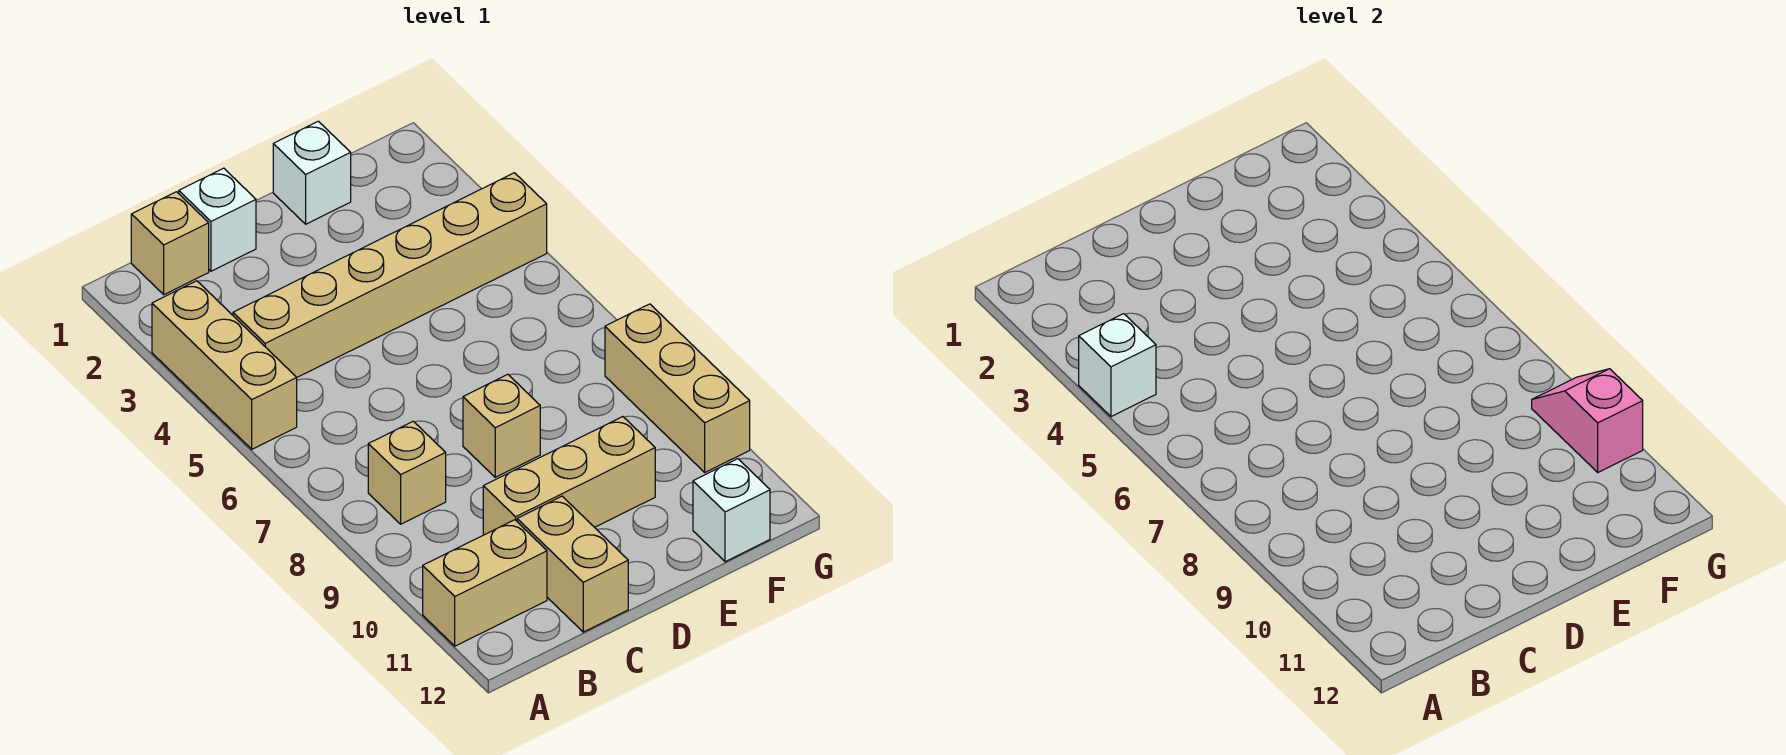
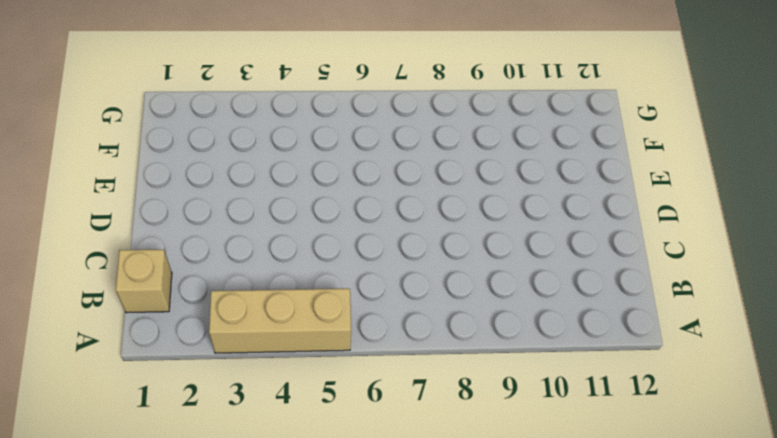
none -> tan brick A11:B11 level 1
none -> tan brick B4:G4 level 1
none -> tan brick B8 level 1

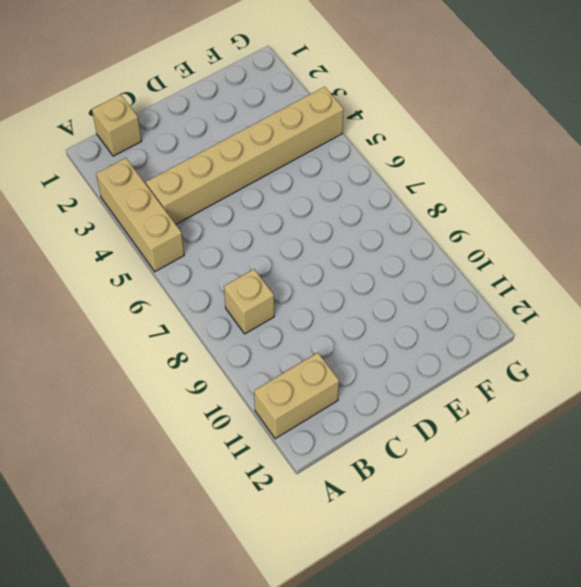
none -> white brick C1 level 1
none -> tan brick C10:E10 level 1
none -> tan brick C11:C12 level 1

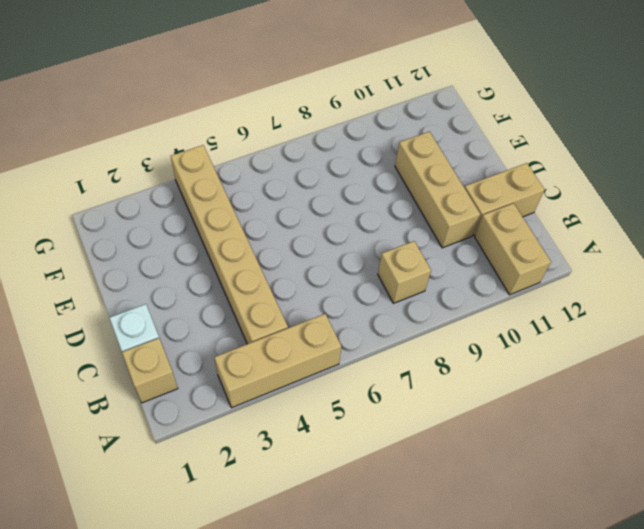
none -> tan brick D8 level 1
none -> white brick E1 level 1
none -> white brick F12 level 1

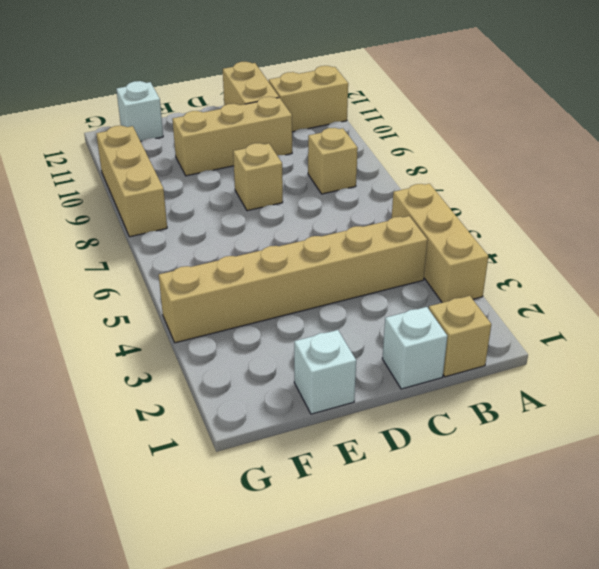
none -> white brick A4 level 2
none -> pink slope G9:G10 level 2 top 10

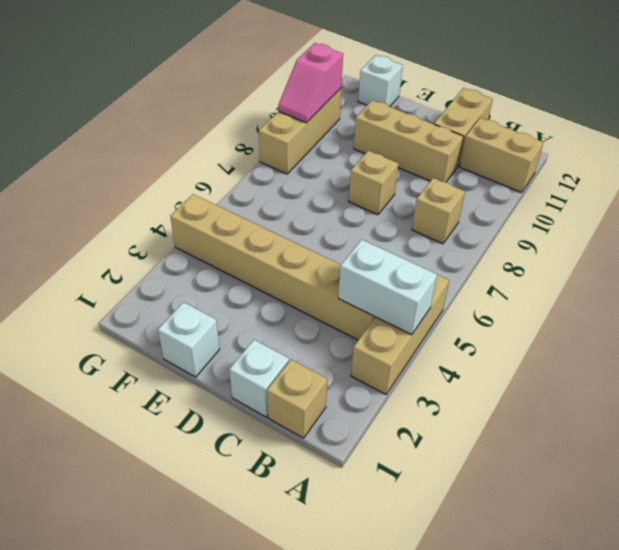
white brick A4:B4 level 2 -> white brick A4 level 2

